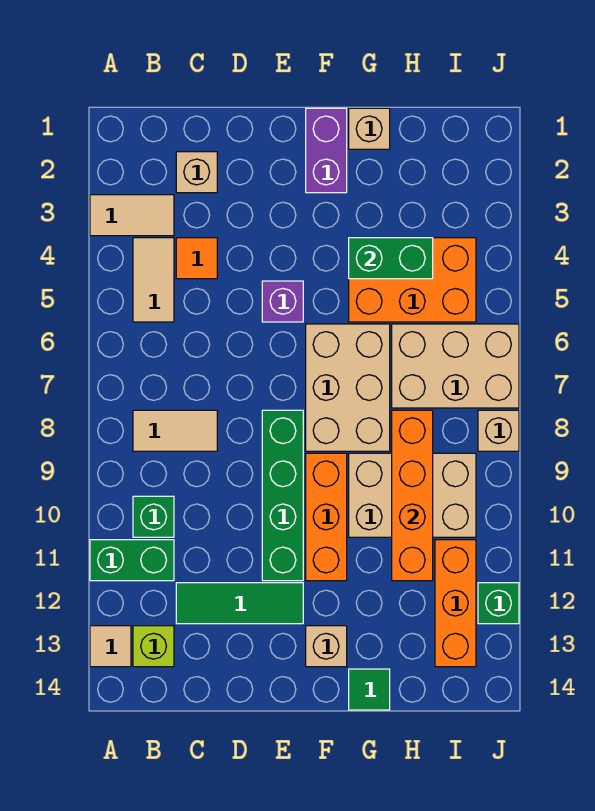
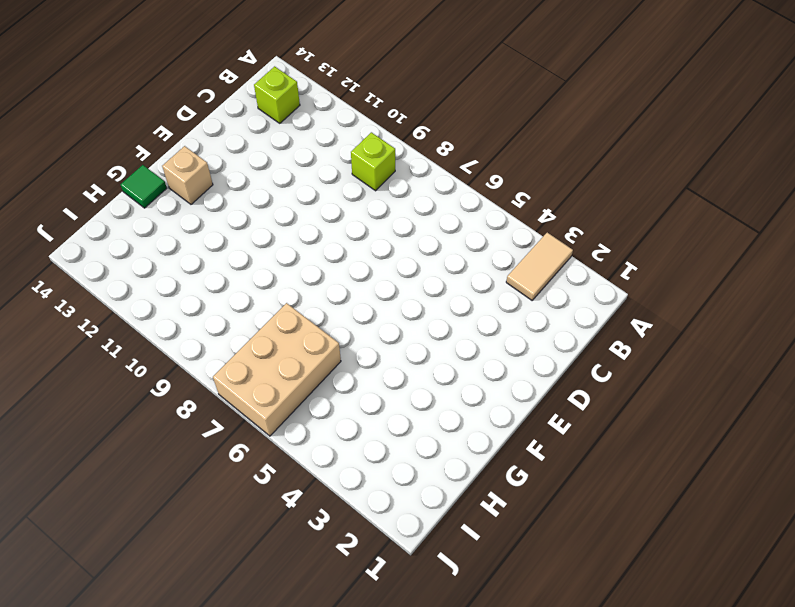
lime brick B9 level 1 -> none
none -> green brick A11:B11 level 1
none -> tan tile A13 level 1
none -> tan tile B4:B5 level 1

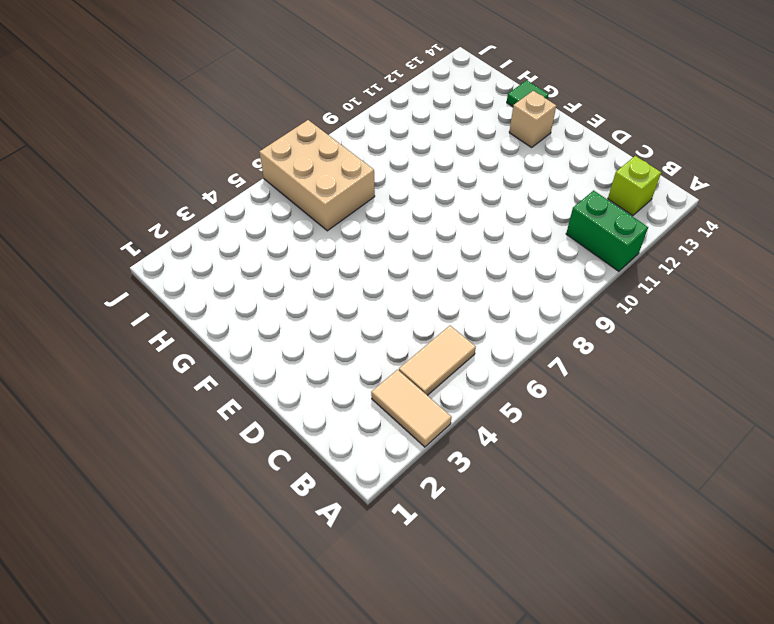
none -> tan tile A13 level 1
none -> tan tile B8:C8 level 1
none -> green brick B10 level 1

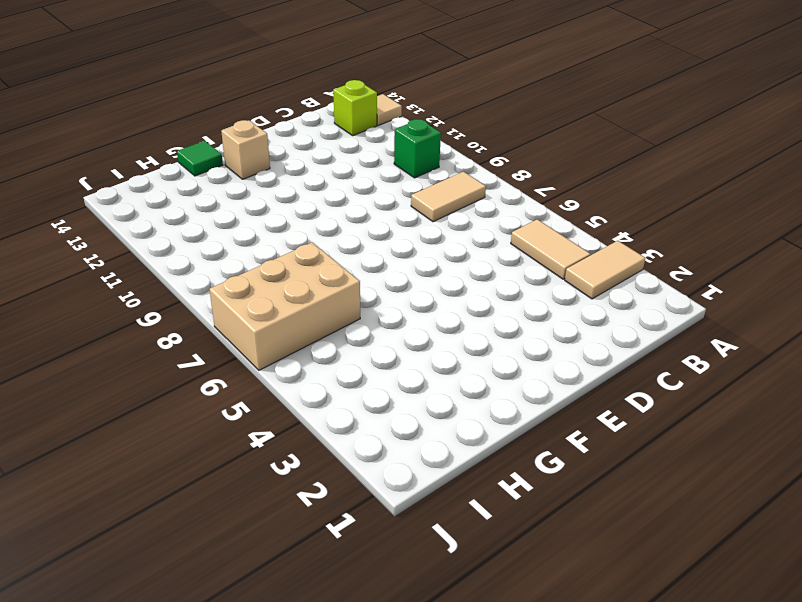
none -> green brick A11:B11 level 1
none -> tan brick C2 level 1
none -> orange tile C4 level 1

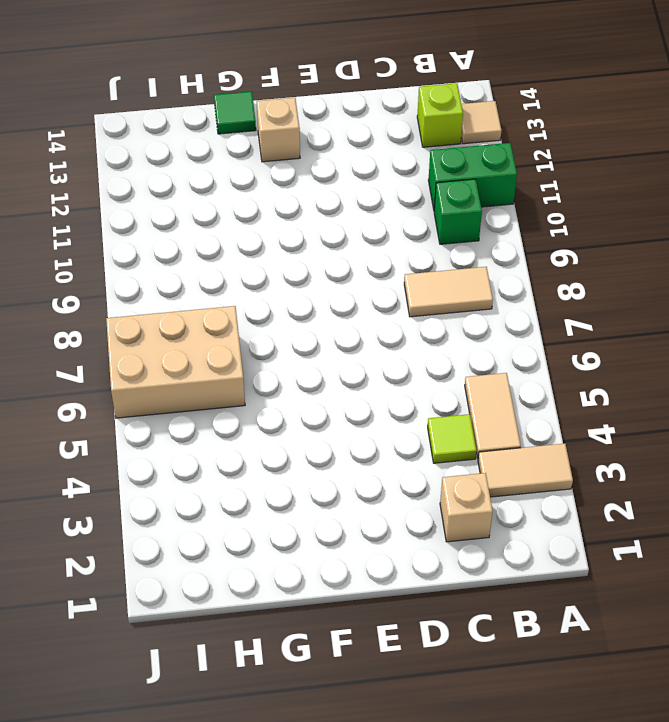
lime tile C4 level 1 -> orange tile C4 level 1
none -> green tile C12:E12 level 1
none -> purple brick E5 level 1
none -> green brick E8:E11 level 1

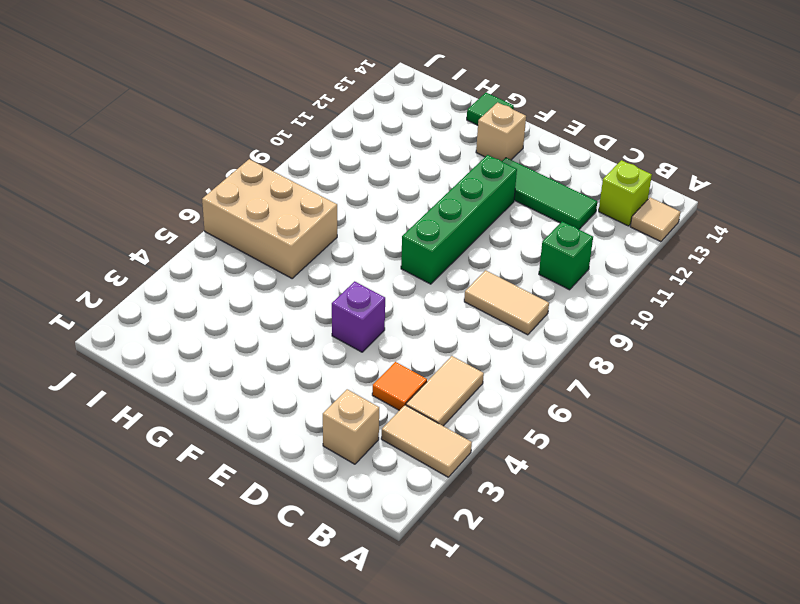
none -> green brick A11:B11 level 1
none -> purple brick F1:F2 level 1
none -> tan brick F6:G8 level 1

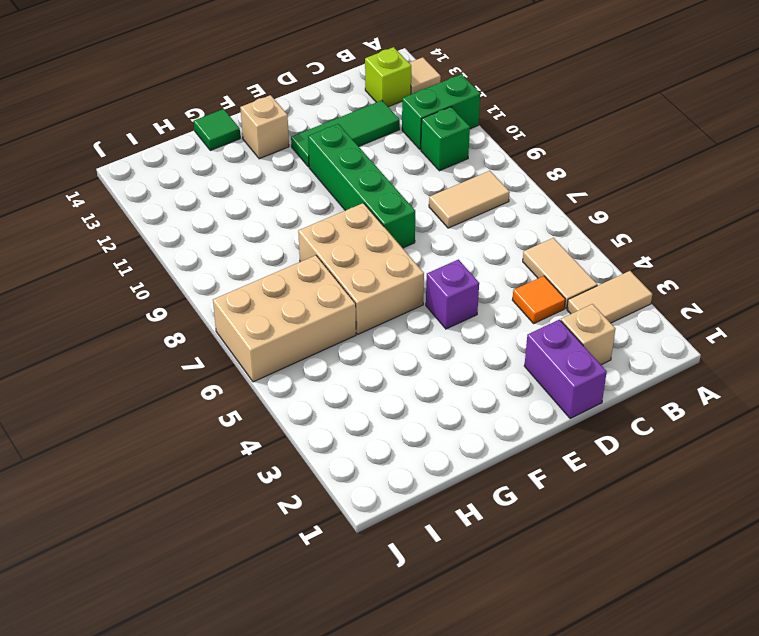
purple brick D1:D2 level 1 -> purple brick F1:F2 level 1
none -> orange brick F9:F11 level 1
none -> tan brick G1 level 1
none -> orange brick G4:I5 level 1

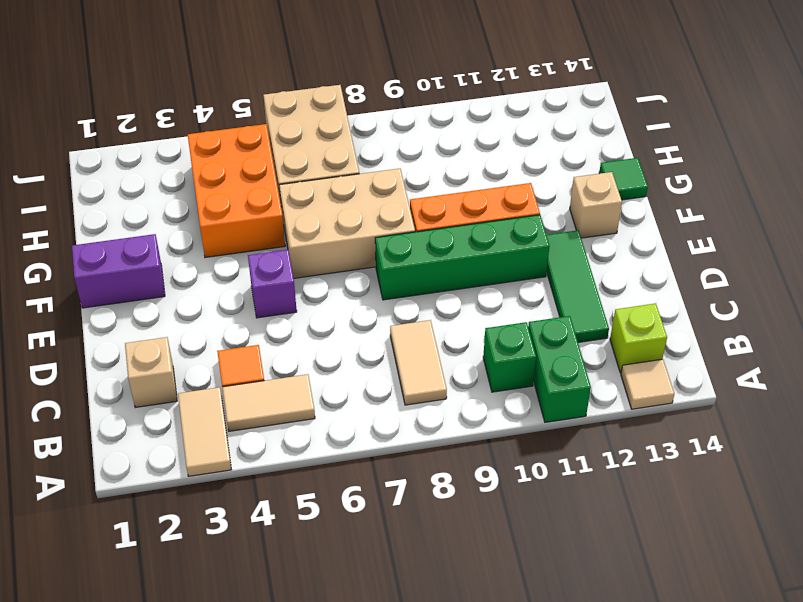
none -> tan brick G1 level 1
none -> tan brick G9:I10 level 1
none -> orange brick I11:I13 level 1

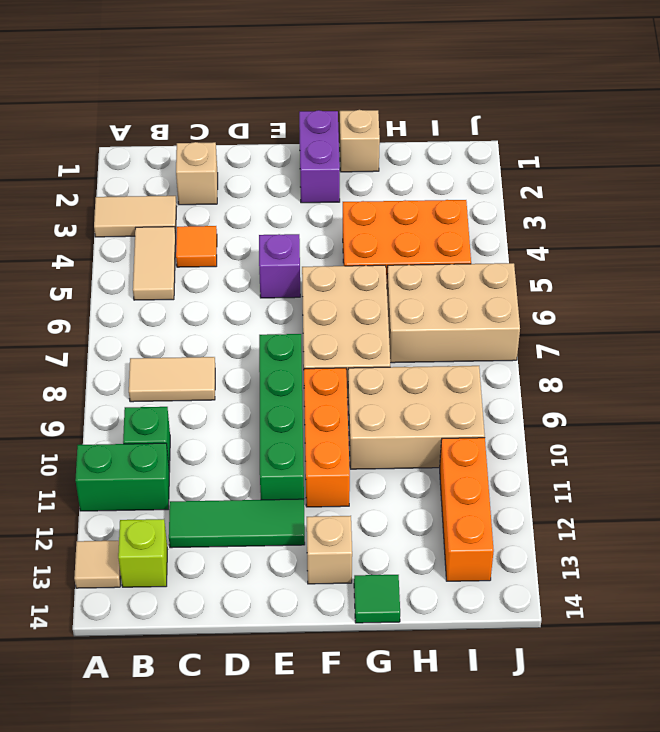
none -> tan brick J8 level 1
none -> green brick J12 level 1
none -> green brick G4:H4 level 2

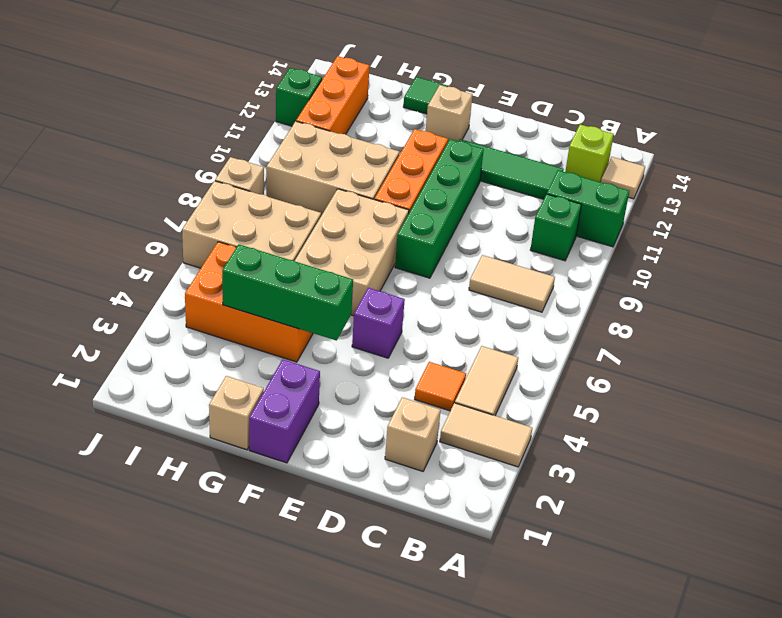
green brick F4:H4 level 2 -> green brick G4:H4 level 2
none -> orange brick H8:H11 level 2

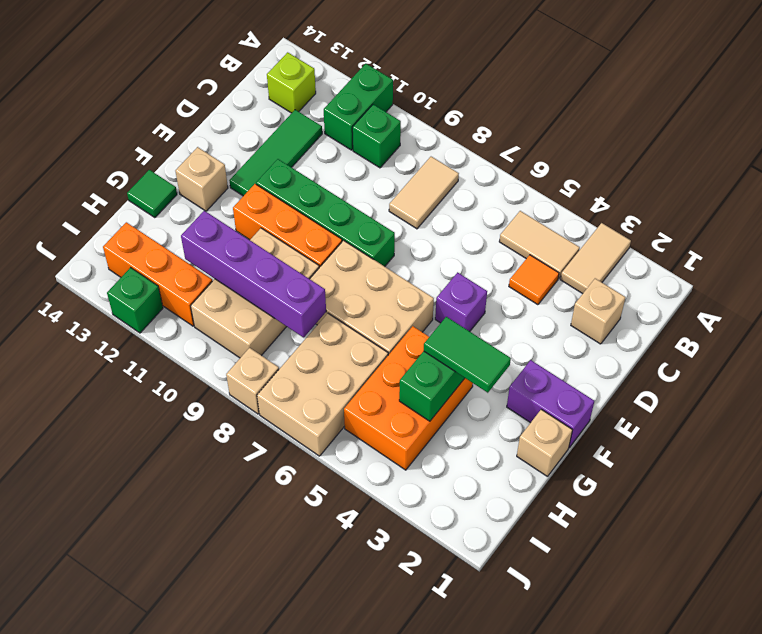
green tile G3:G4 level 3 -> none
purple brick H8:H11 level 2 -> orange brick H8:H11 level 2
none -> tan tile A13 level 1

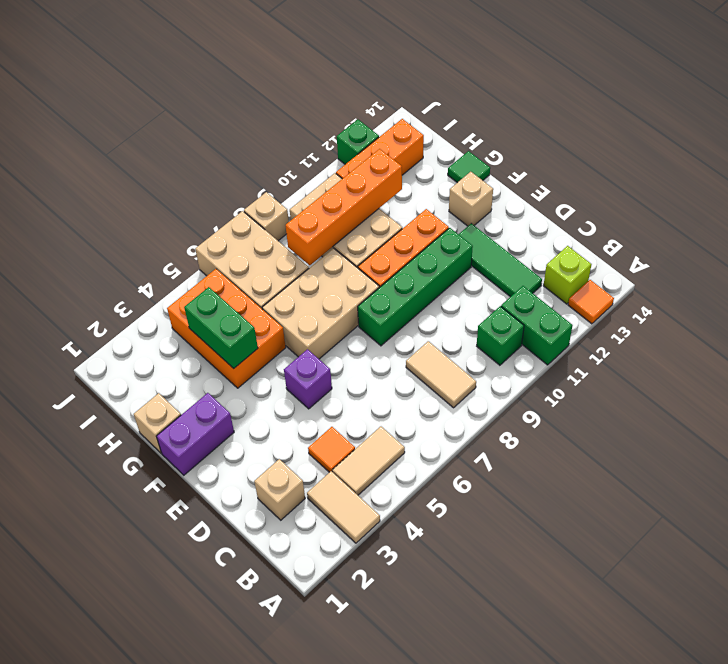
orange tile A13 level 1 -> tan tile A13 level 1

